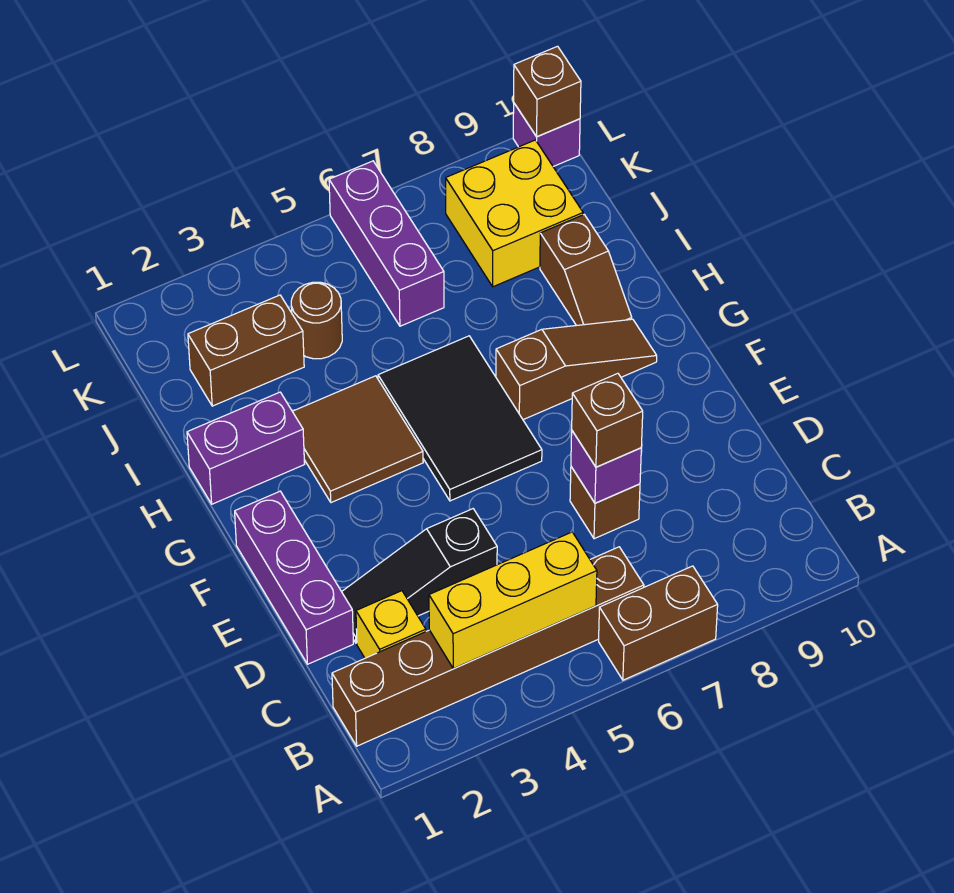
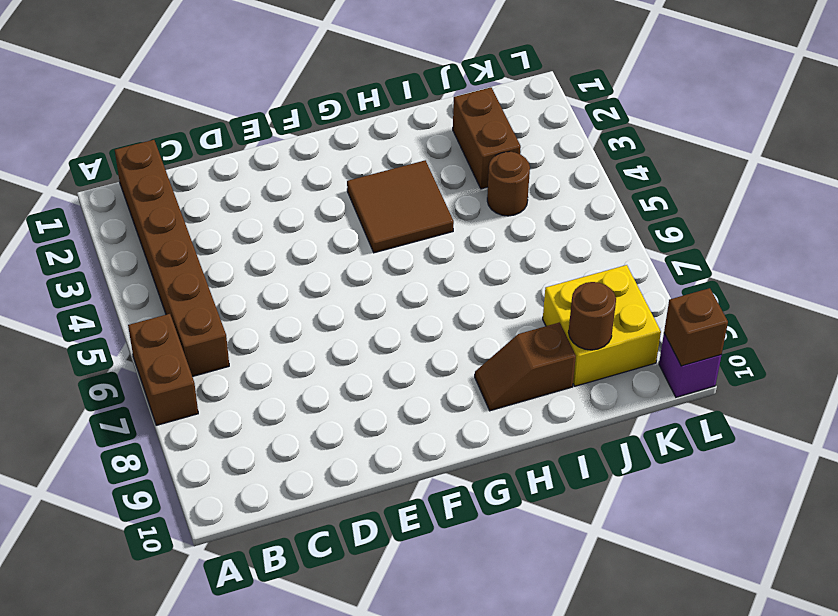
brown round brick J9 level 2 -> none
none -> yellow brick C2 level 1
none -> purple brick D1:F1 level 1
none -> black slope D2:D4 level 1 top 4

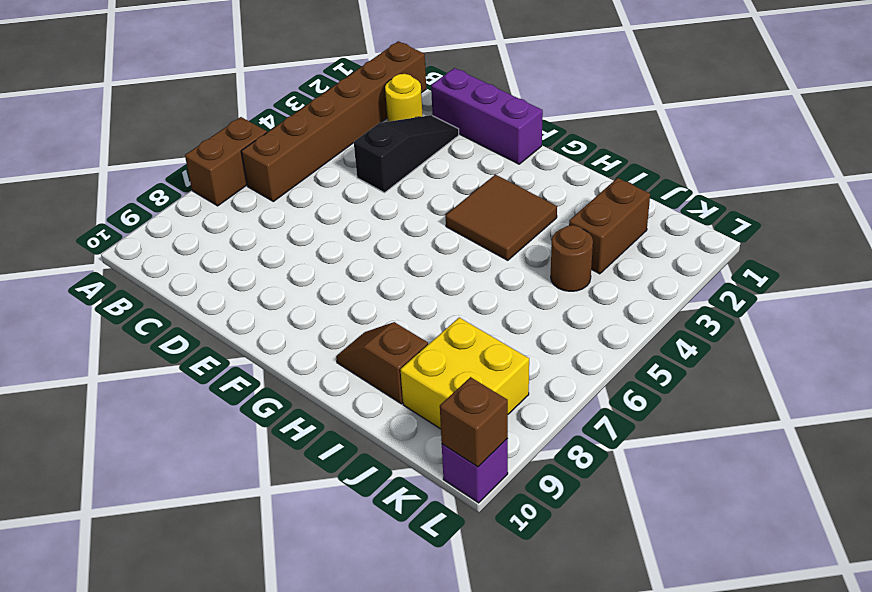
yellow round brick C2 level 1 -> yellow brick C2 level 1
none -> brown brick D7 level 1
none -> black tile F5:H6 level 1
none -> brown slope G7:G9 level 1 top 7

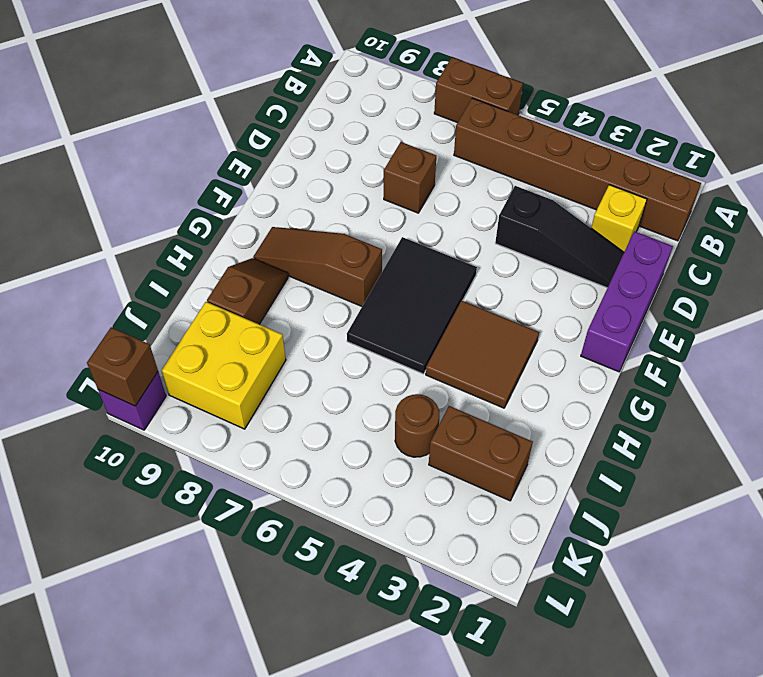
none -> purple brick H1:H2 level 1
none -> purple brick J6:L6 level 1
none -> yellow brick B3:B5 level 2

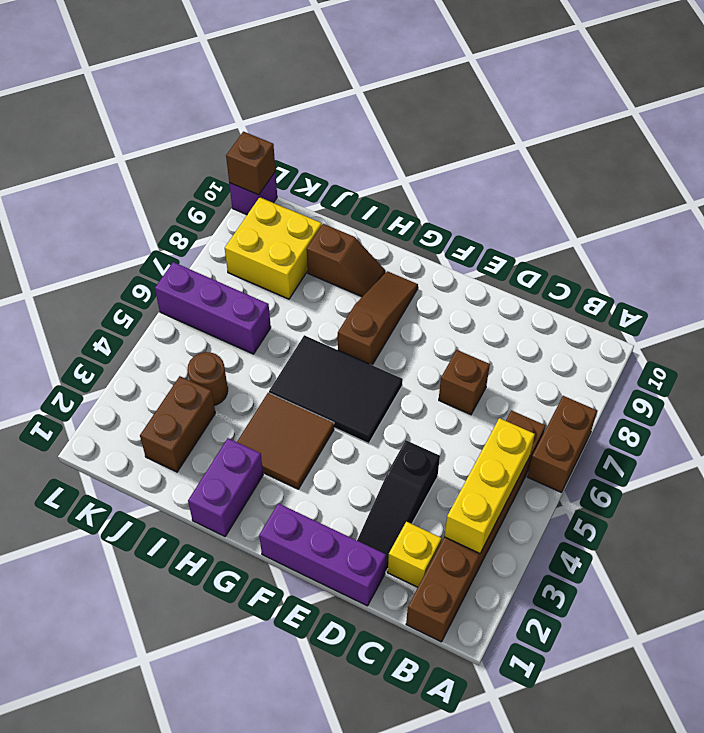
none -> purple brick D7 level 2
none -> brown brick D7 level 3

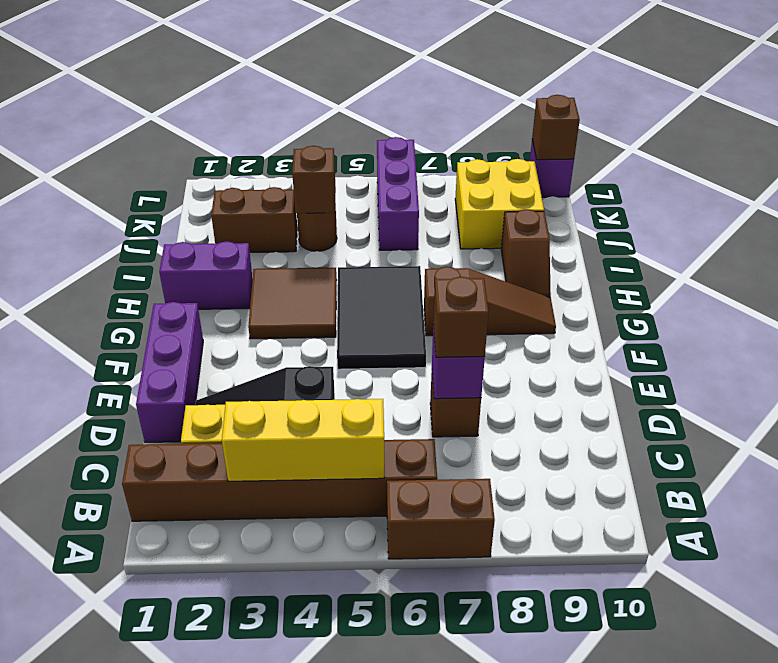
brown brick J4 level 2 -> none

